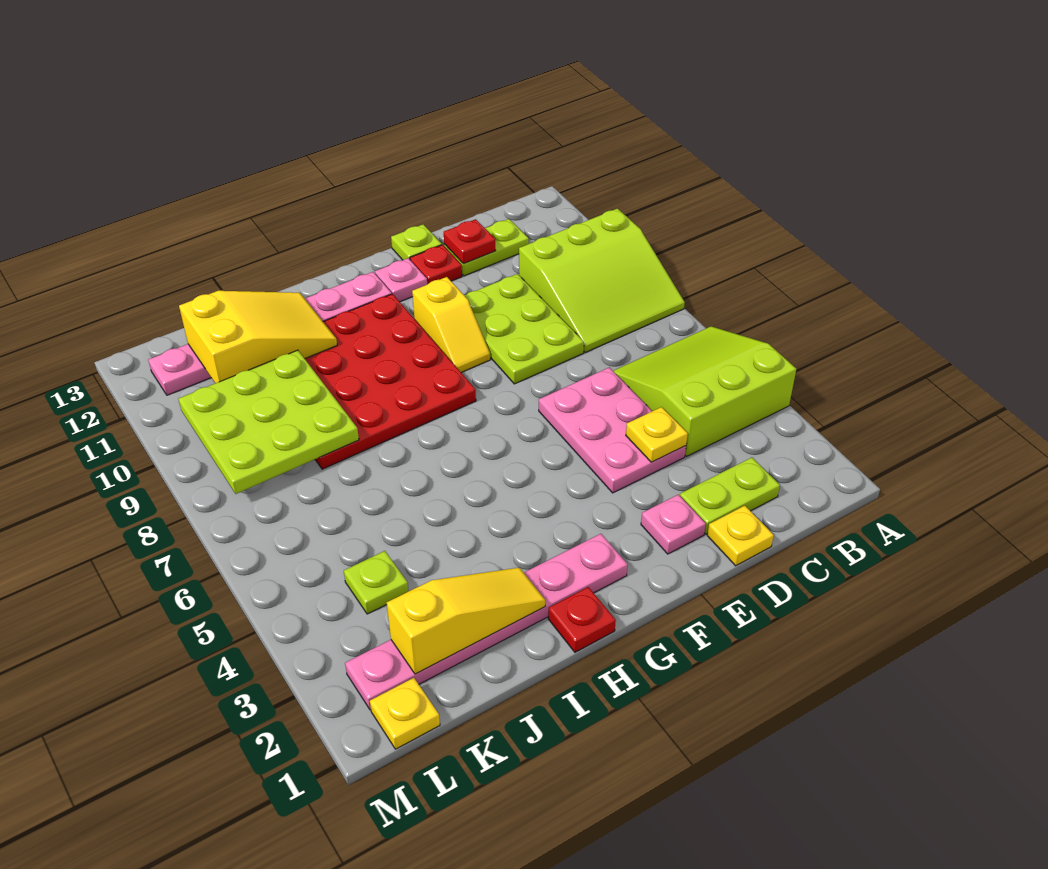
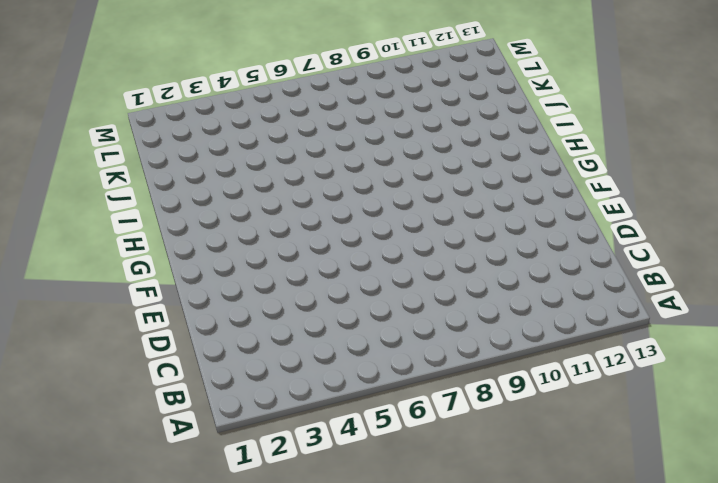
none -> lime slope A4:C6 level 1 top 4
none -> lime slope A8:C10 level 1 top 10
none -> lime plate C2:D2 level 1

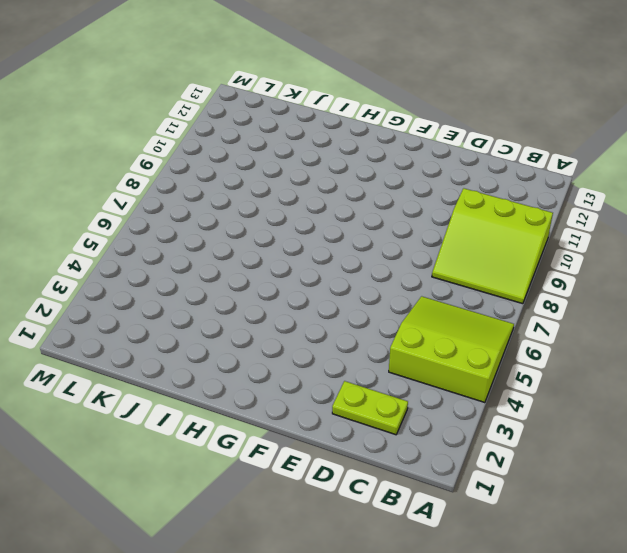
none -> lime plate C12:D12 level 1
none -> yellow plate D1 level 1
none -> pink plate D4:E6 level 1

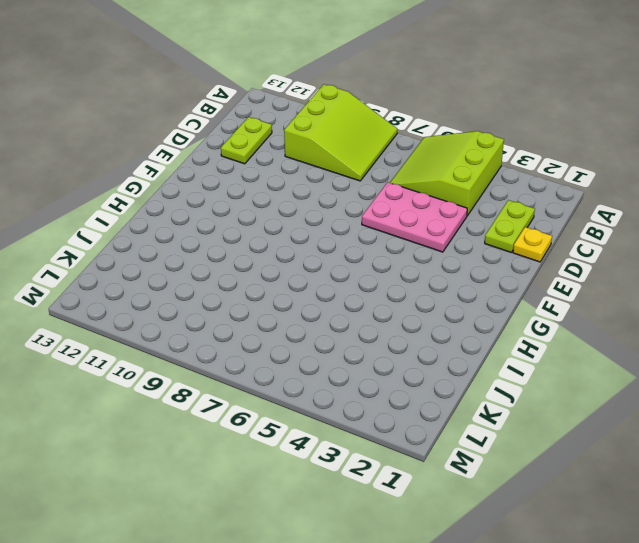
none -> lime plate D8:E10 level 1
none -> pink plate E2 level 1
none -> red plate E12 level 1

